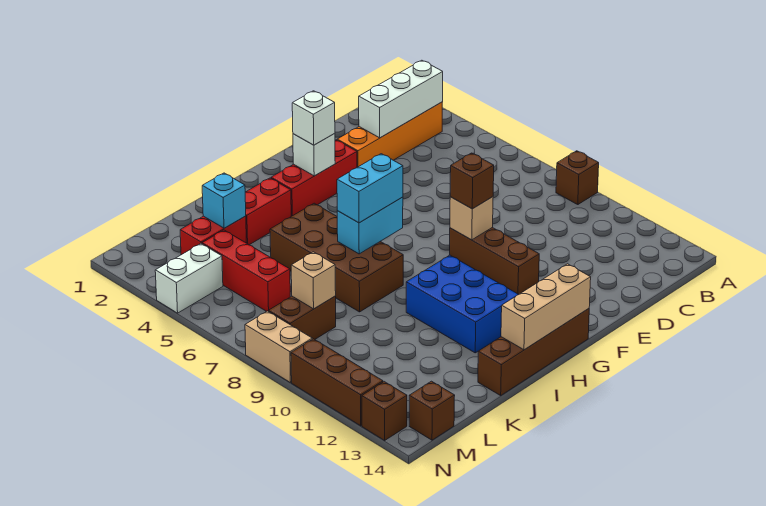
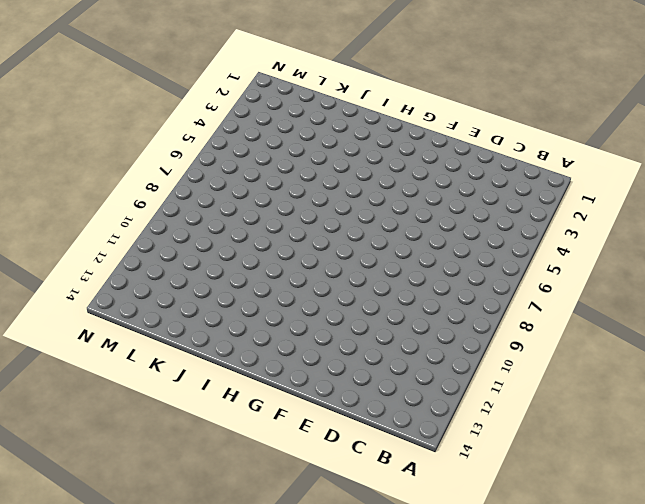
none -> brown brick A9 level 1
none -> orange brick B3:E3 level 1
none -> red brick F3:H3 level 1

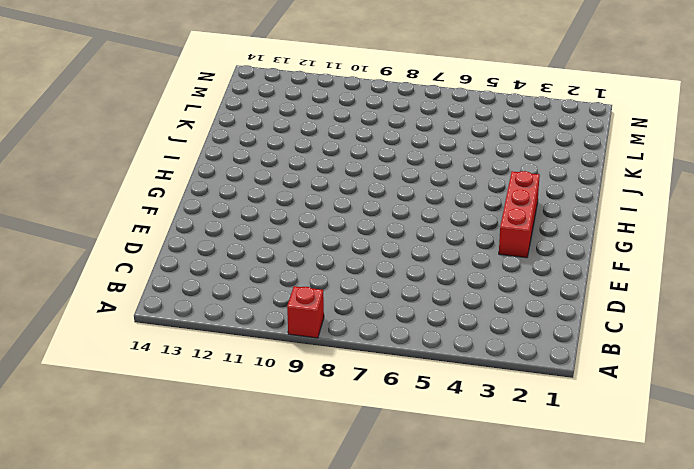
red brick A9 level 1 -> brown brick A9 level 1
none -> orange brick B3:E3 level 1
none -> brown brick F9:F11 level 1
none -> brown brick G14:J14 level 1

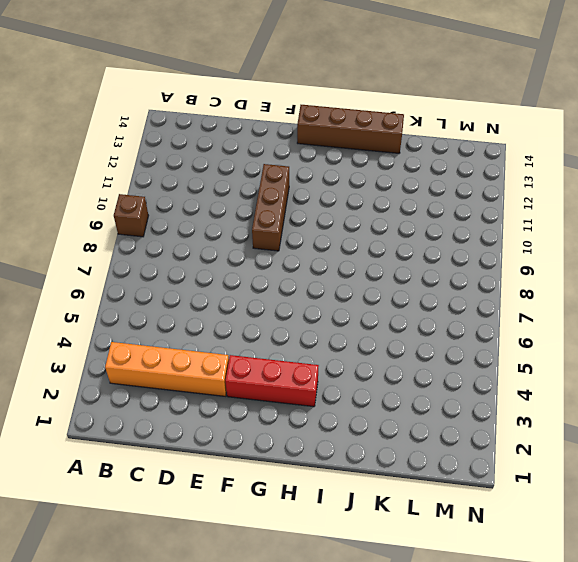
none -> blue brick H10:I12 level 1
none -> red brick I3:J3 level 1
none -> brown brick I5:J8 level 1

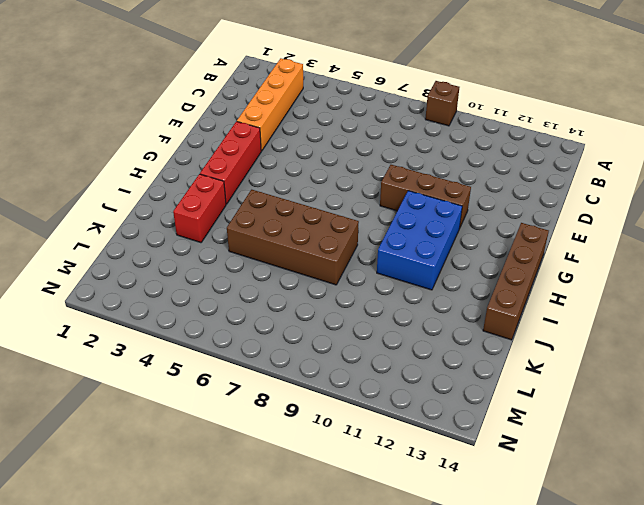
blue brick G10:I11 level 1 -> blue brick H10:I12 level 1
none -> red brick K3:L3 level 1
none -> red brick L4:L6 level 1
none -> brown brick L8:M8 level 1

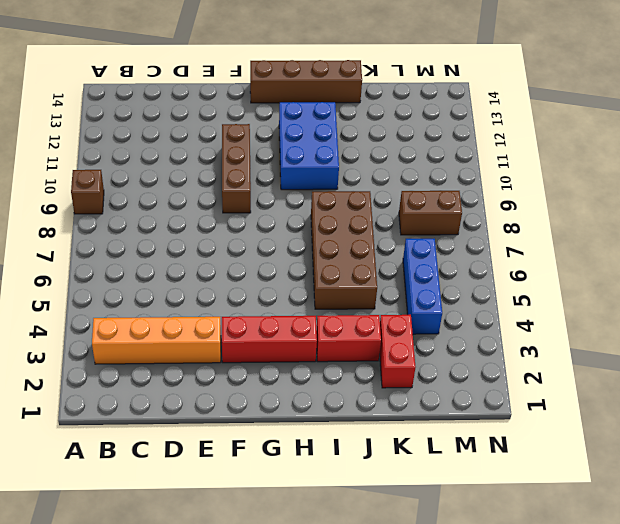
red brick K2:K3 level 1 -> red brick K3:L3 level 1
blue brick L4:L6 level 1 -> red brick L4:L6 level 1
none -> white brick M4:N4 level 1
none -> brown brick M14 level 1
none -> tan brick N8:N9 level 1

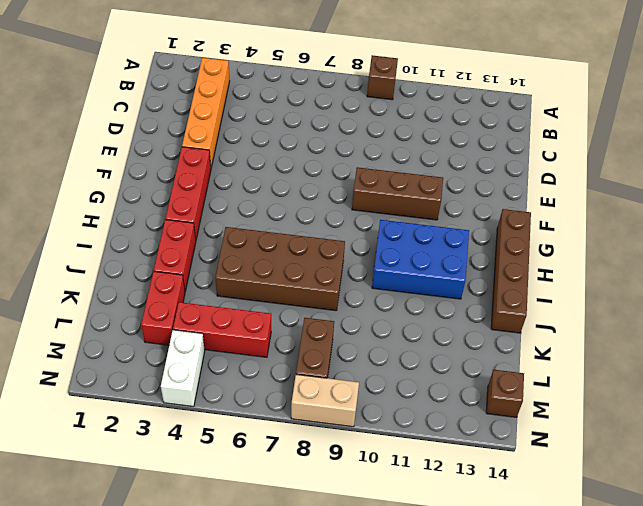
none -> brown brick N10:N12 level 1
none -> brown brick N13 level 1
none -> white brick B3:D3 level 2

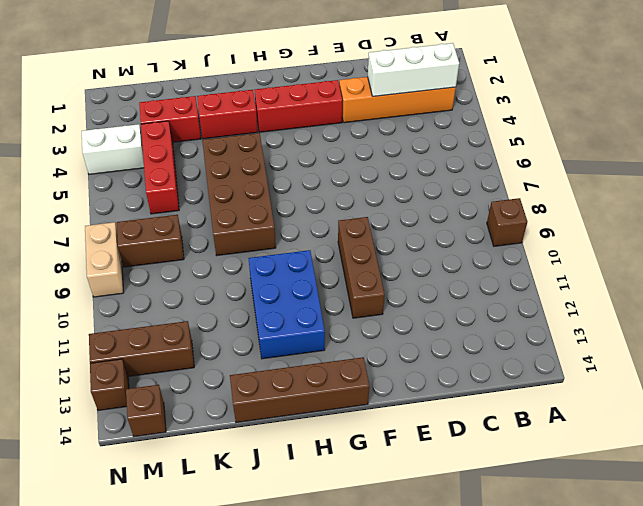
brown brick L12:N12 level 1 -> brown brick N10:N12 level 1
none -> tan brick F9 level 2
none -> white brick G3 level 2
none -> tan brick G14:I14 level 2

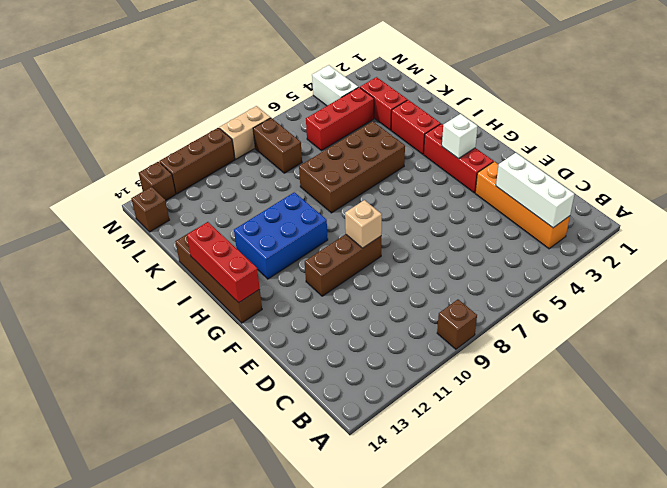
red brick G14:I14 level 2 -> tan brick G14:I14 level 2
none -> cyan brick H7:I7 level 2
none -> cyan brick K3 level 2
none -> tan brick L8 level 2

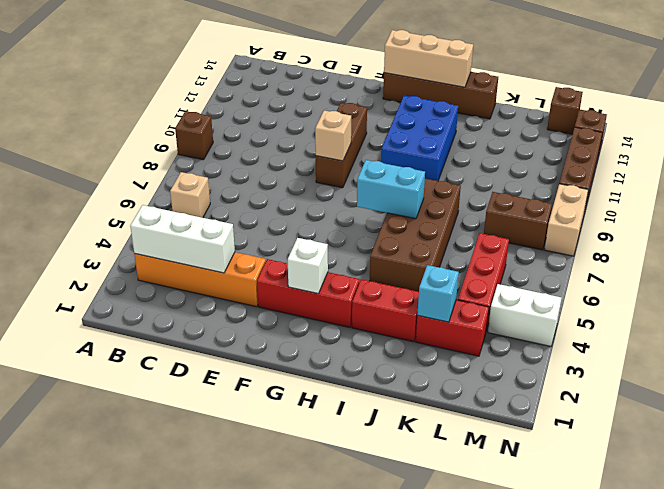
tan brick B6 level 1 -> tan brick L8 level 2
none -> brown brick F9 level 3
none -> white brick G3 level 3
none -> cyan brick H7:I7 level 3

